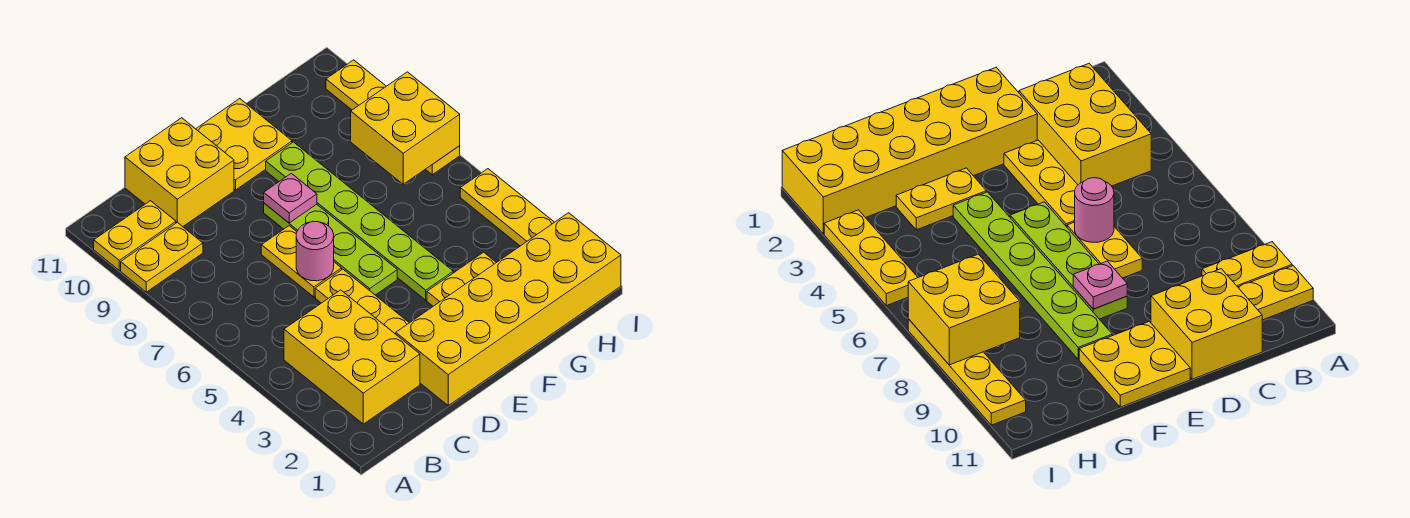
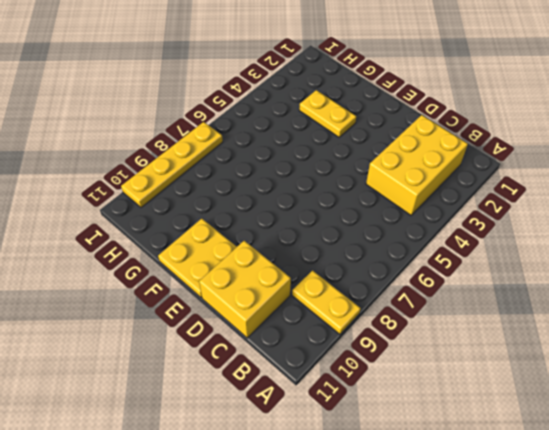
none -> yellow plate A10:B10 level 1
none -> yellow brick D1:I2 level 1
none -> yellow plate D3:D5 level 1

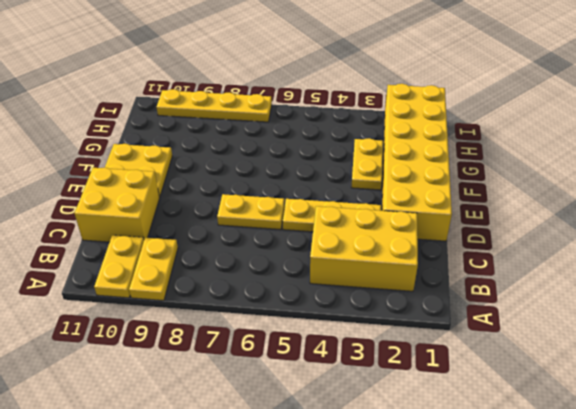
none -> lime plate E5:E8 level 1
none -> lime plate F4:F9 level 1
none -> yellow plate I3:I5 level 1

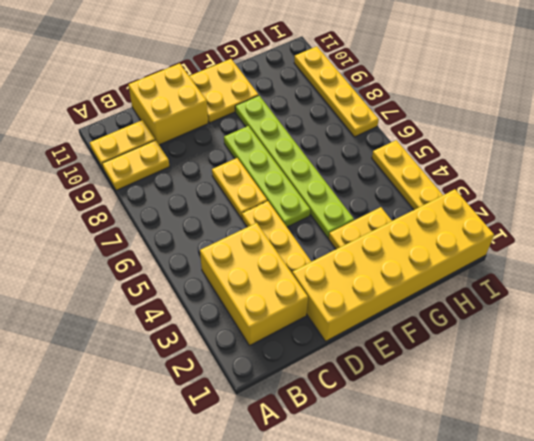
none -> pink round brick D6 level 2
none -> pink plate E8 level 2
none -> yellow brick H7:I8 level 2

